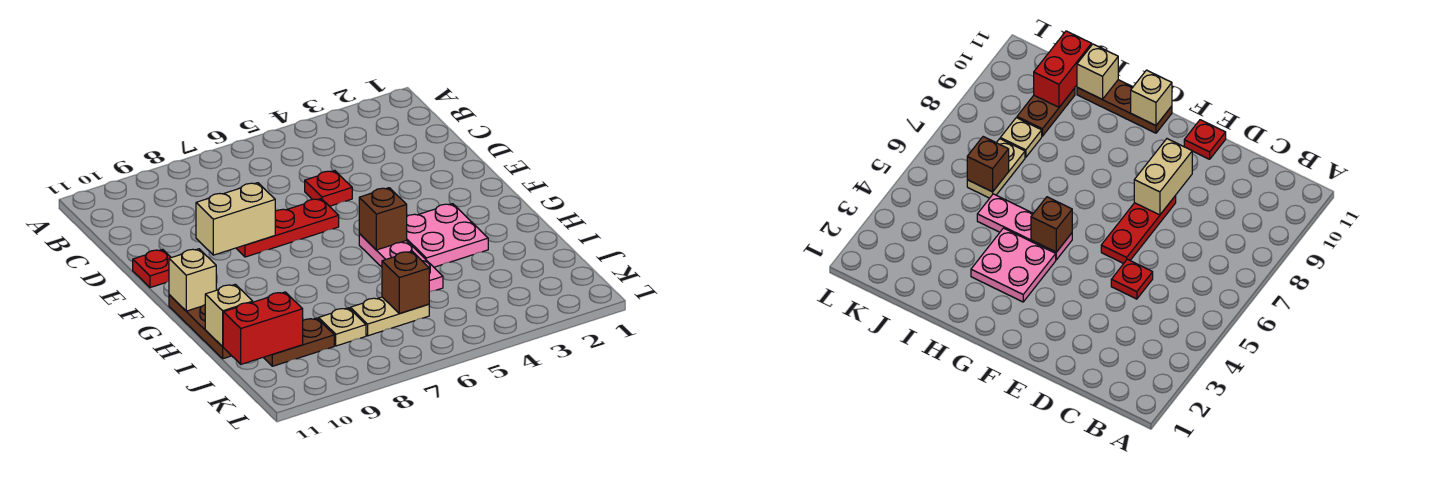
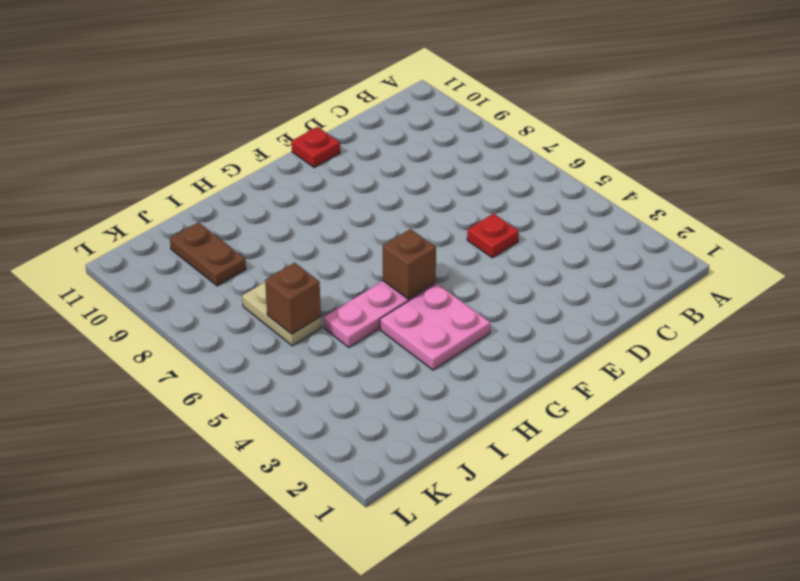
none -> red plate E6:E8 level 1
none -> brown plate G11:I11 level 1
none -> tan plate J8 level 1

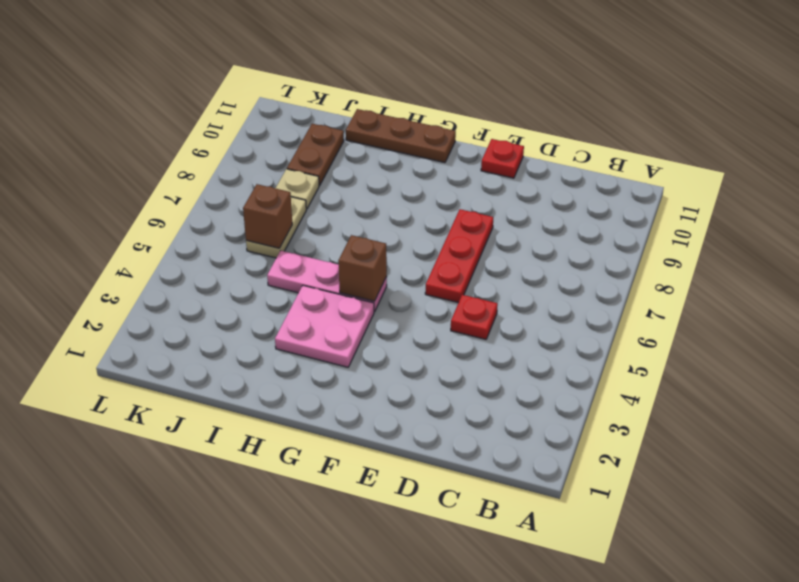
none -> tan brick E8:E9 level 2
none -> tan brick G11 level 2
none -> tan brick I11 level 2

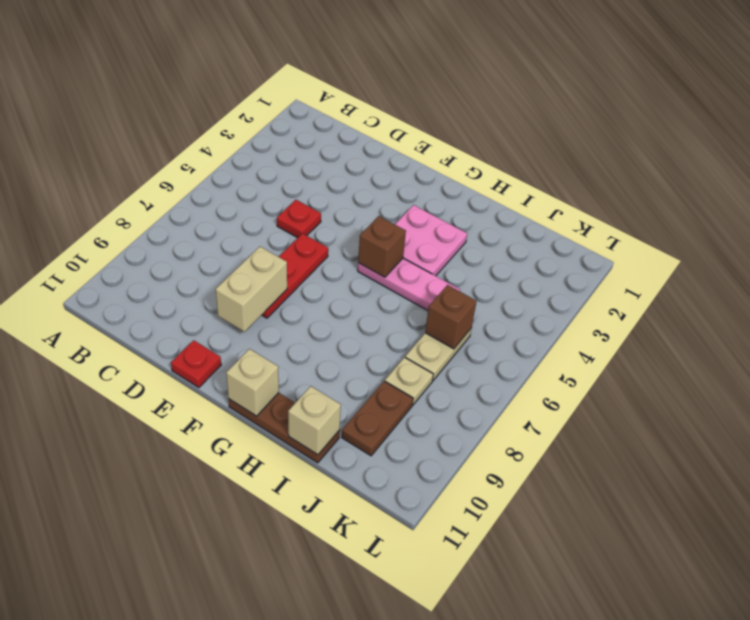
none -> red brick J10:J11 level 2

